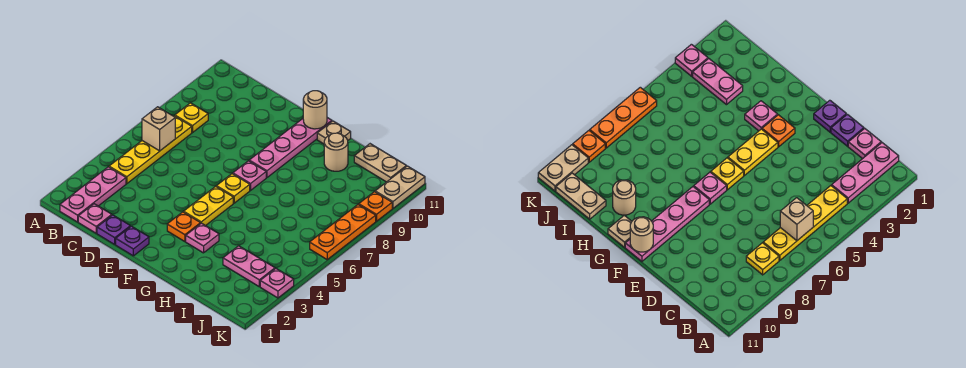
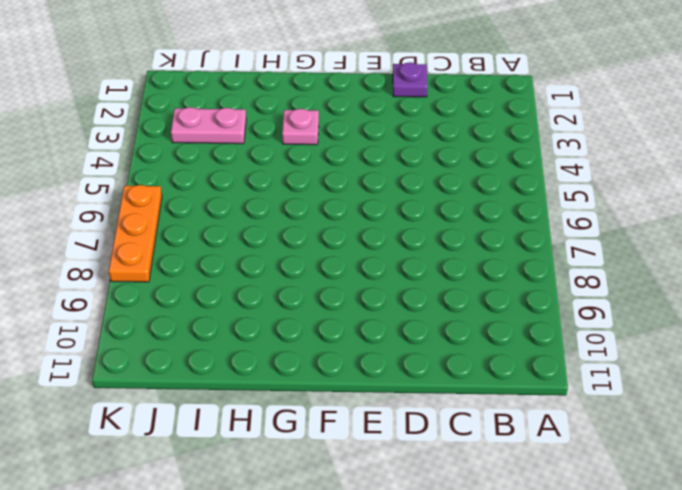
none -> pink plate B1:B3 level 1
none -> yellow plate B4:B7 level 1
none -> yellow plate B8 level 1

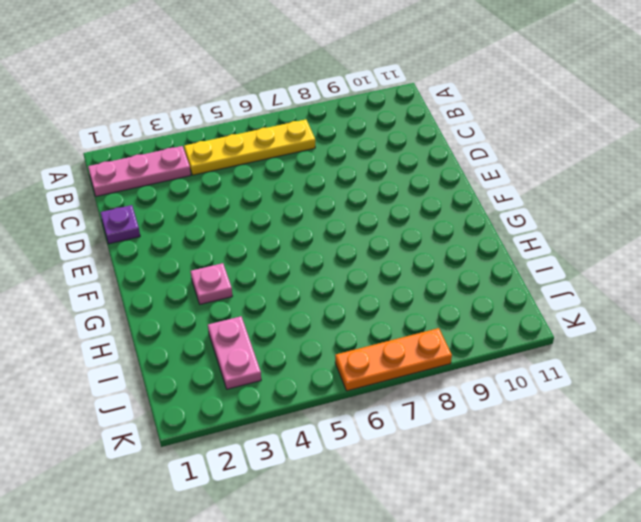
none -> yellow plate B8 level 1
none -> pink plate C1 level 1
none -> purple plate E1 level 1

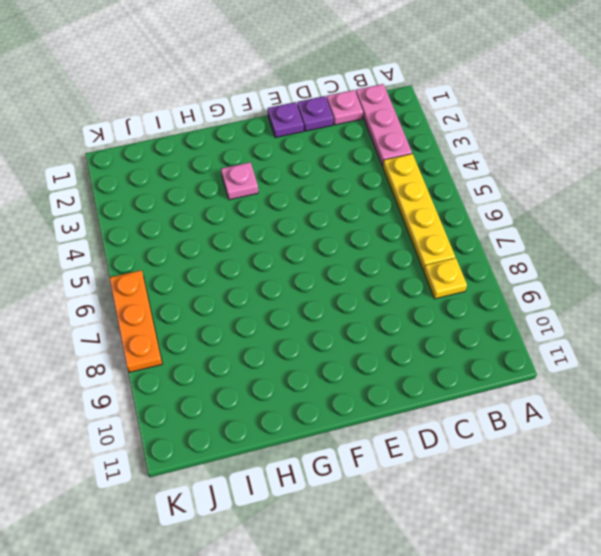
none -> orange plate F3 level 1
none -> yellow plate F4:F5 level 1
none -> yellow plate F6 level 1

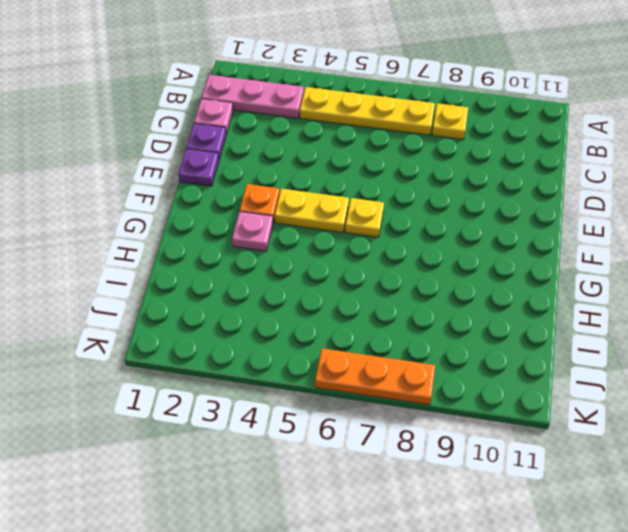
none -> pink plate F7 level 1
none -> pink plate F8:F11 level 1
none -> tan plate G11 level 1

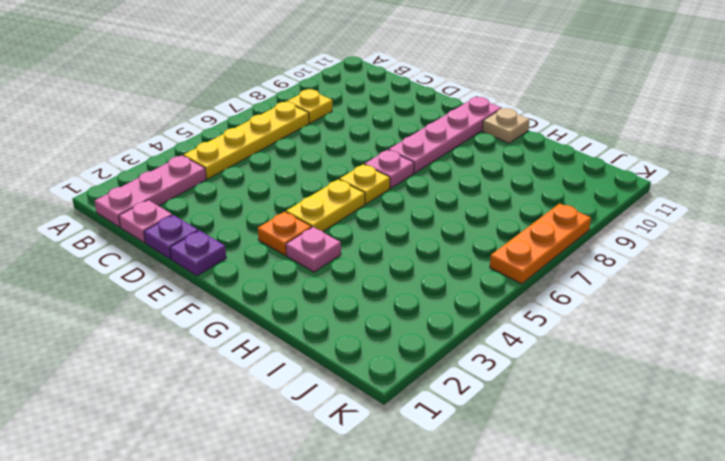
none -> tan round brick H10 level 1
none -> pink plate I3:J3 level 1
none -> tan plate I11:J11 level 1

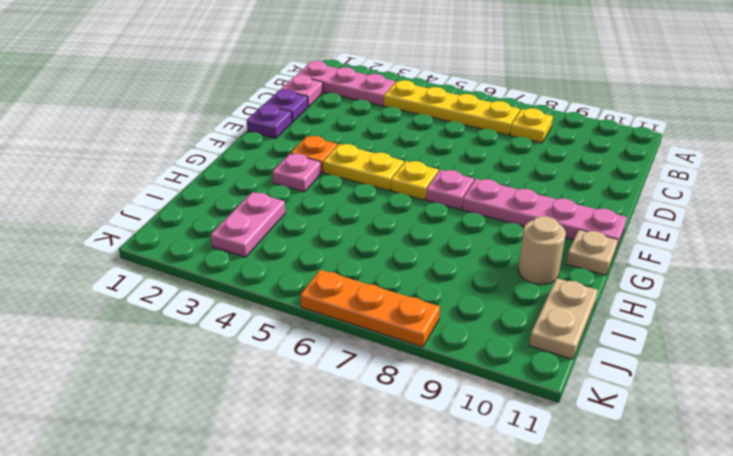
none -> pink plate K3 level 1
none -> orange plate K9 level 1
none -> tan plate K10:K11 level 1

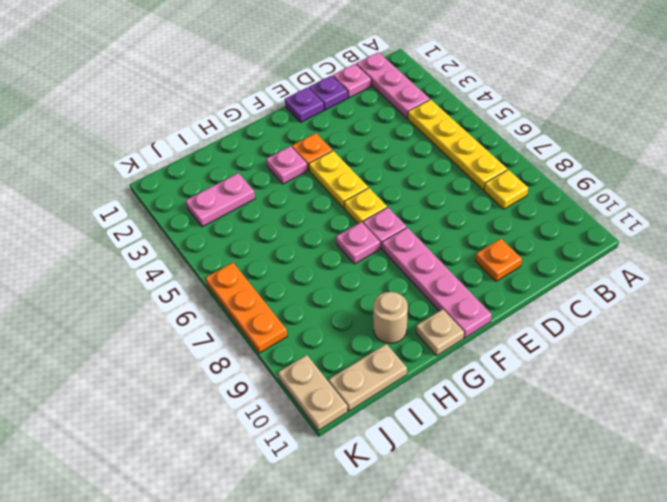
orange plate D10 level 1 -> orange plate K9 level 1
pink plate G7 level 1 -> pink plate K3 level 1
none -> tan brick B6 level 2
none -> tan round brick F11 level 2

